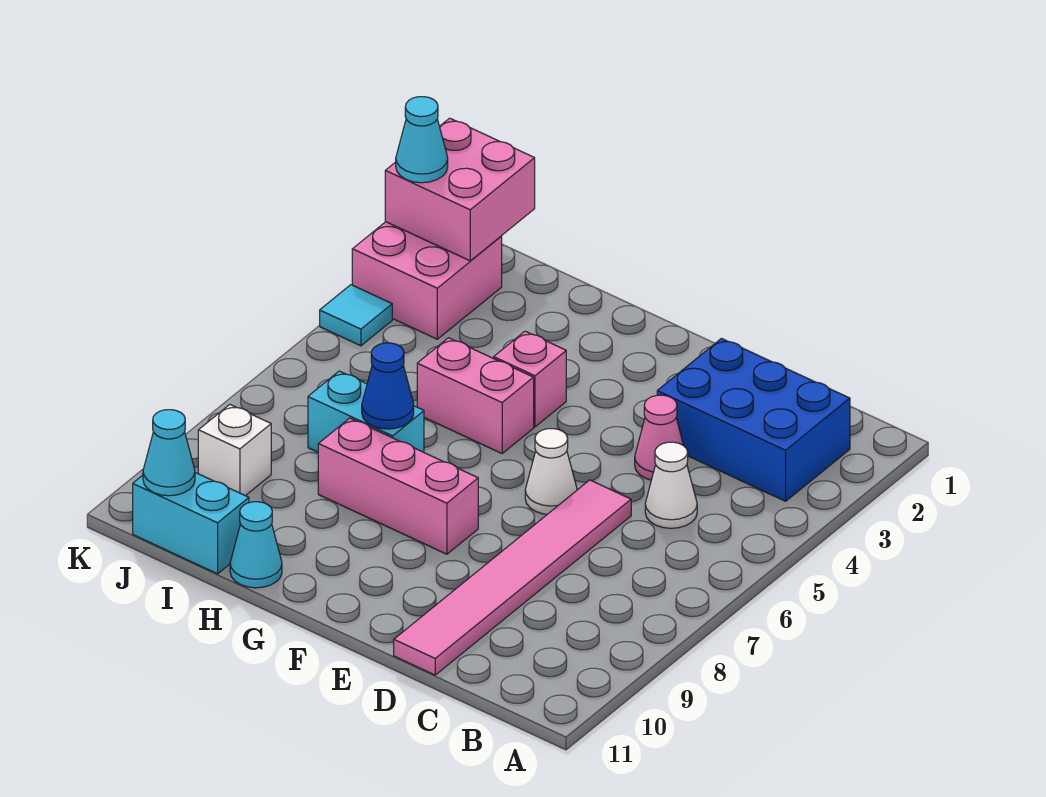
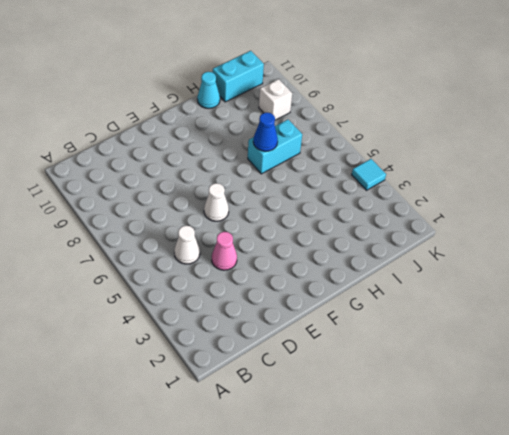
none -> blue brick B2:D3 level 1
none -> pink tile D6:D11 level 1
none -> pink brick F8:H8 level 1

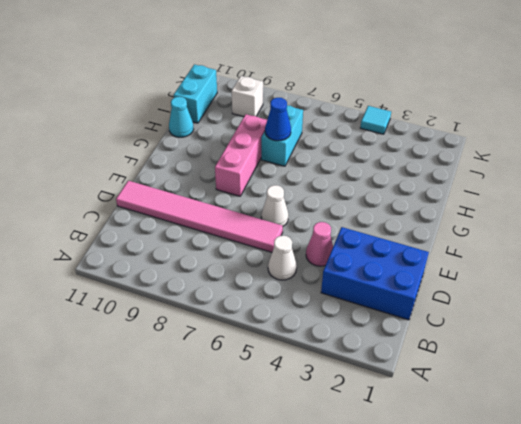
blue brick C1:D3 level 1 -> blue brick B2:D3 level 1
none -> pink brick G4 level 1
none -> pink brick G5:H5 level 1
none -> pink brick J2:K3 level 1

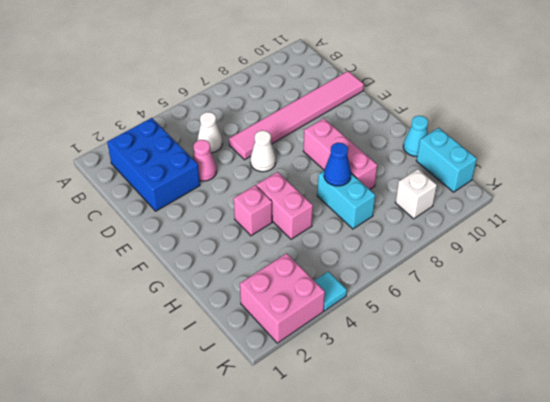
none -> pink brick J1:K2 level 2
none -> cyan cone J11 level 2
none -> cyan cone K2 level 3

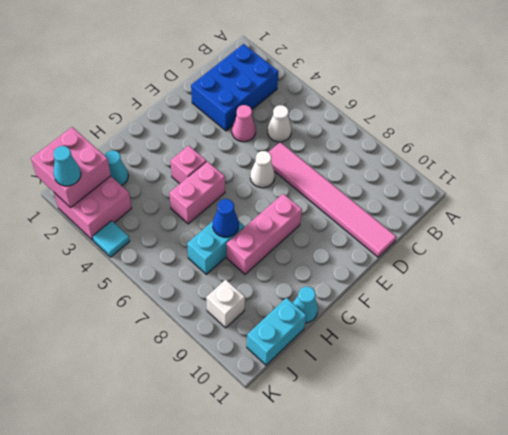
cyan cone I2 level 1 -> cyan cone J11 level 2

